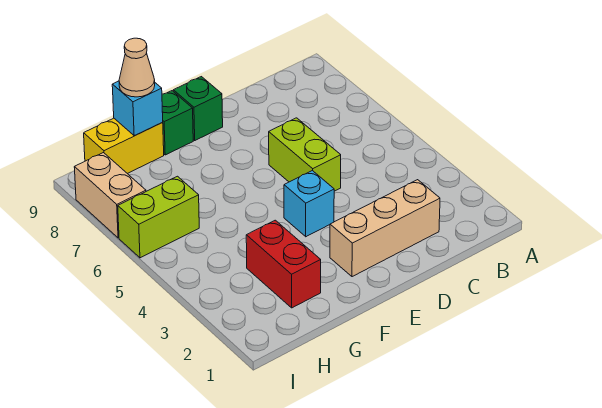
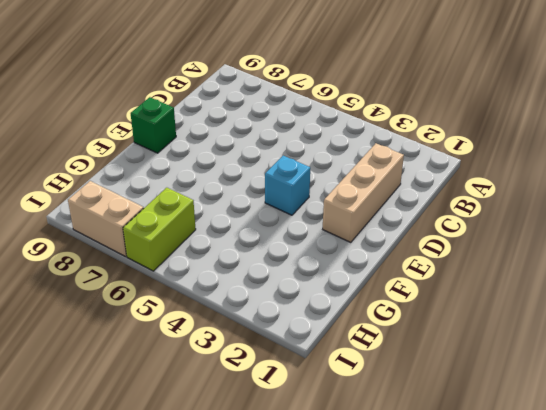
none -> lime brick D5:D6 level 1
none -> green brick F9 level 1

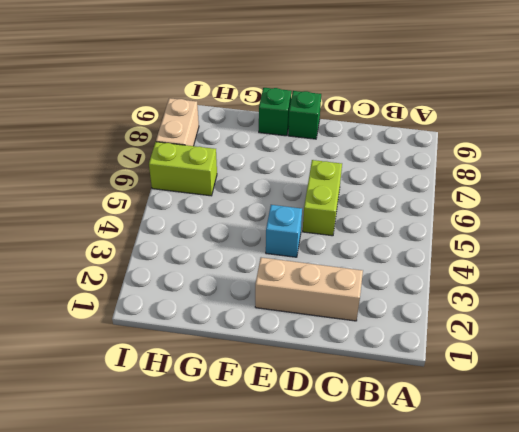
none -> red brick G2:G3 level 1
none -> yellow brick G9:H9 level 1

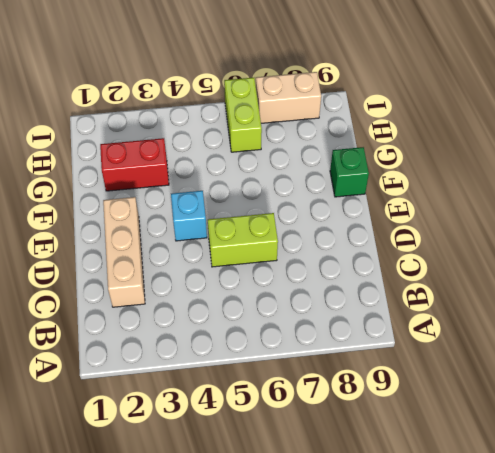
none -> green brick E9 level 1
none -> yellow brick G9:H9 level 1

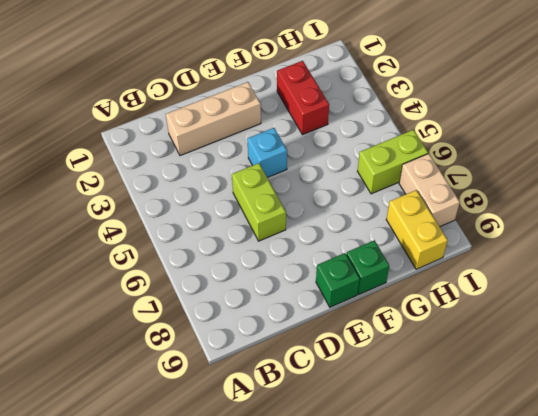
yellow brick H8:H9 level 1 -> yellow brick G9:H9 level 1
none -> cyan brick G9 level 2
none -> tan cone G9 level 3

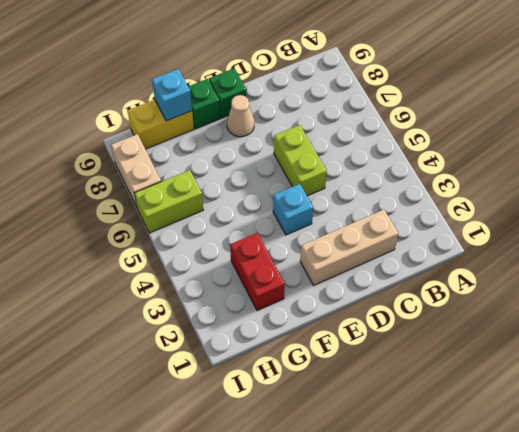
tan cone E8 level 1 -> tan cone G9 level 3

